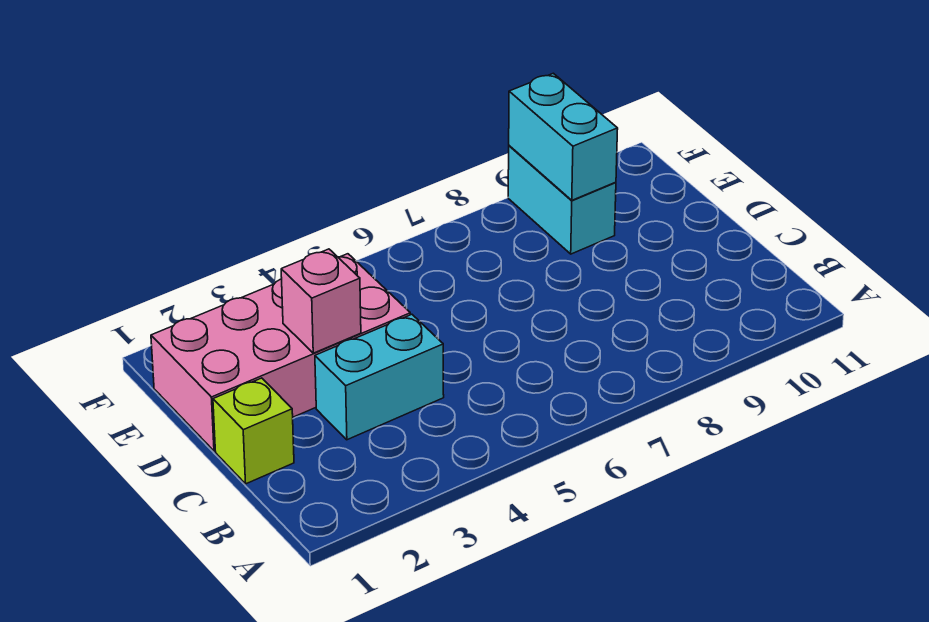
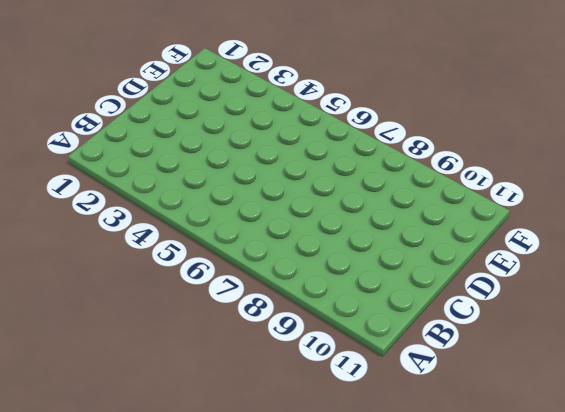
none -> lime brick C1 level 1
none -> cyan brick C3:C4 level 1

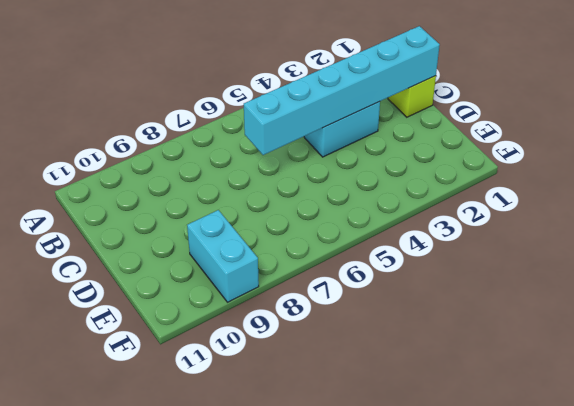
cyan brick C1:C6 level 2 -> none
none -> pink brick D1:E4 level 1
none -> pink brick D3 level 2

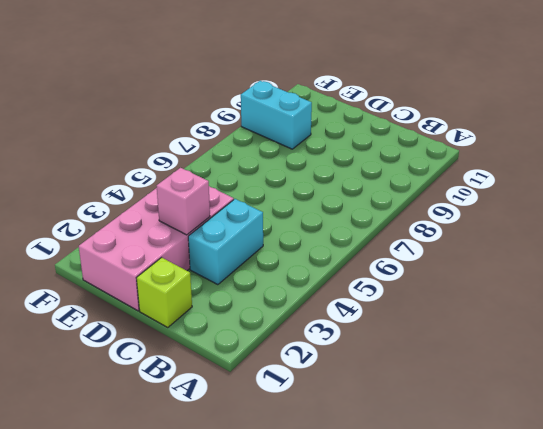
none -> cyan brick E9:F9 level 2

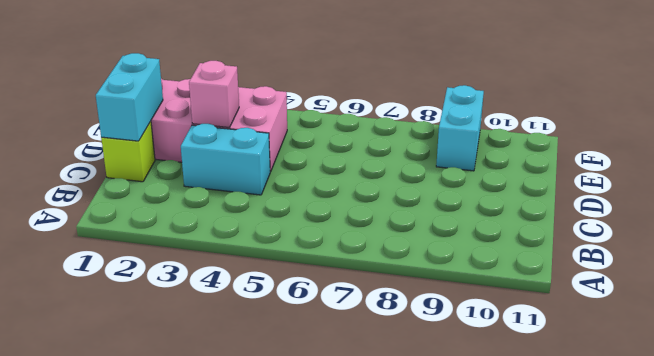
cyan brick C1:D1 level 2 -> cyan brick E9:F9 level 2

